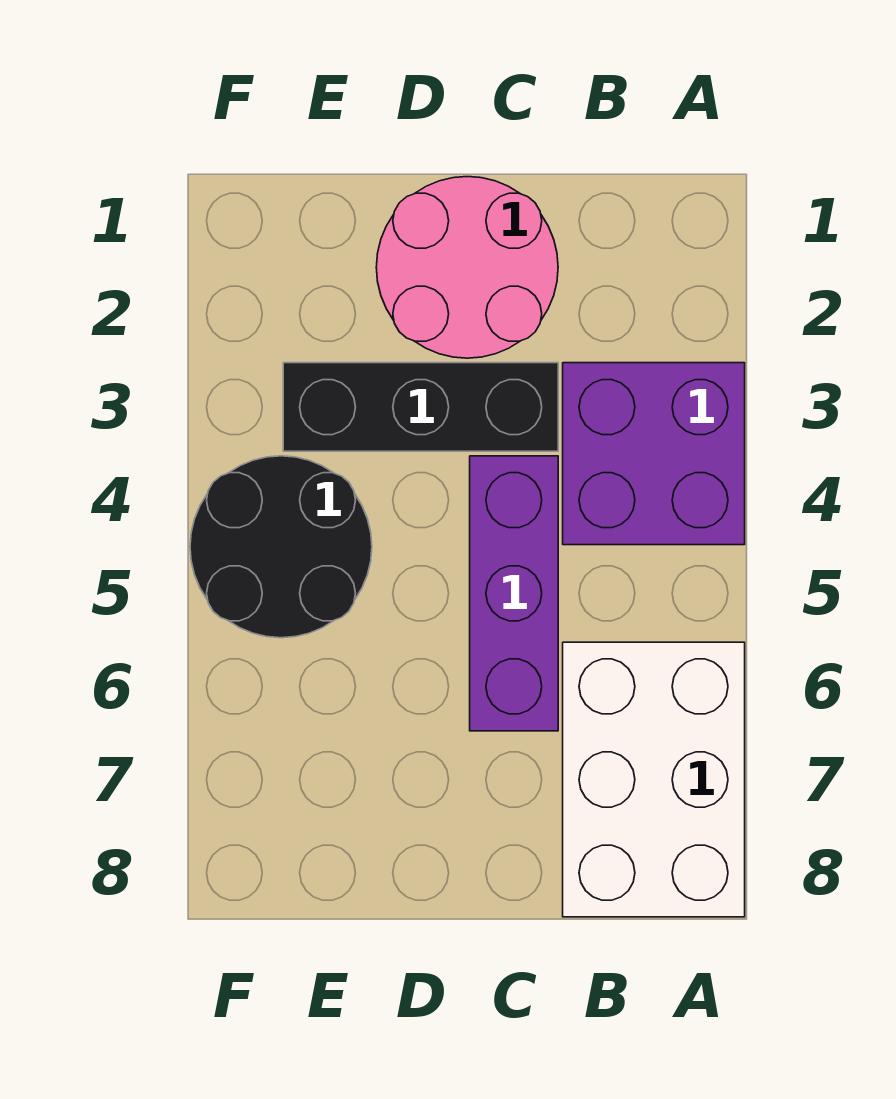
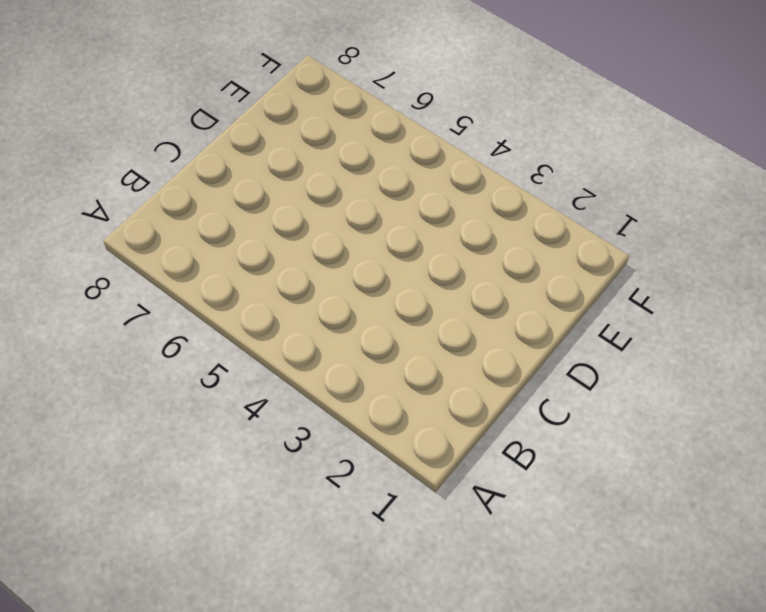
none -> purple brick A3:B4 level 1
none -> white brick A6:B8 level 1

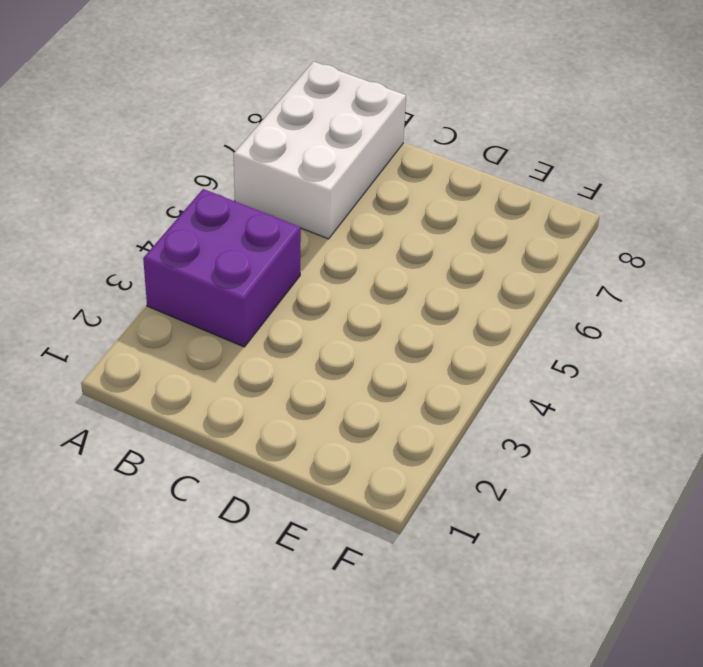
none -> pink round brick C1:D2 level 1
none -> black brick C3:E3 level 1

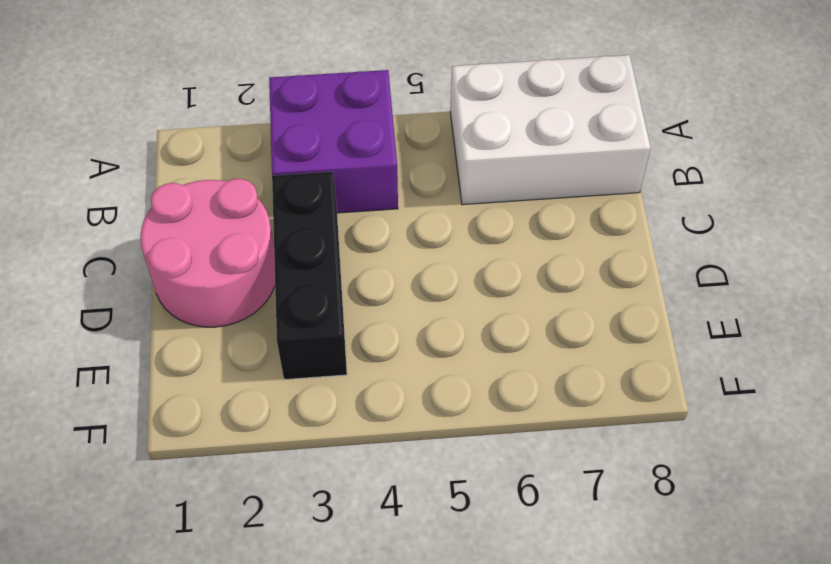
none -> purple brick C4:C6 level 1
none -> black round brick E4:F5 level 1

